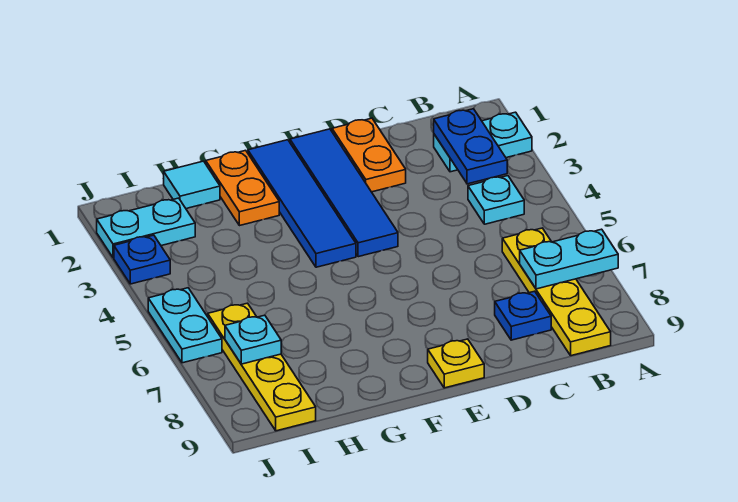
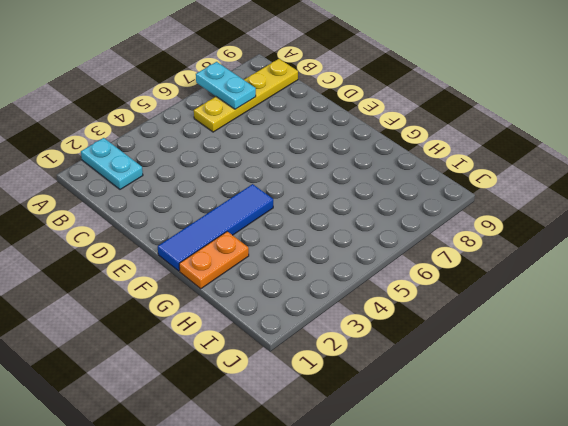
none -> cyan plate B4 level 1
none -> blue plate C8 level 1
none -> orange plate D1:D2 level 1

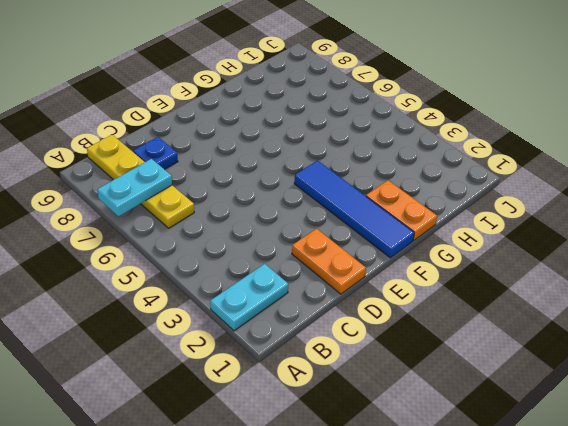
none -> cyan plate B4 level 1
none -> blue tile E1:E4 level 1
none -> yellow plate E9 level 1

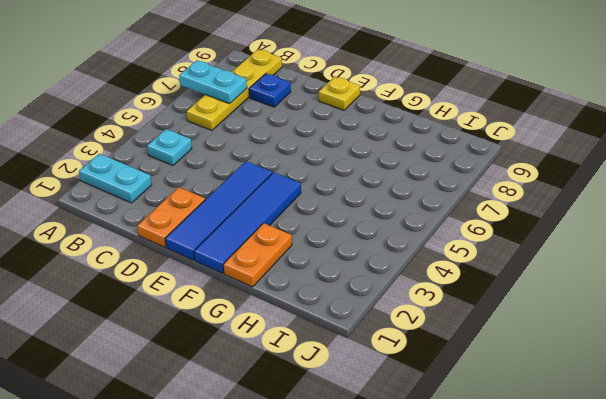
none -> cyan tile H1 level 1
none -> cyan plate I2:J2 level 1
none -> yellow plate I6:I9 level 1

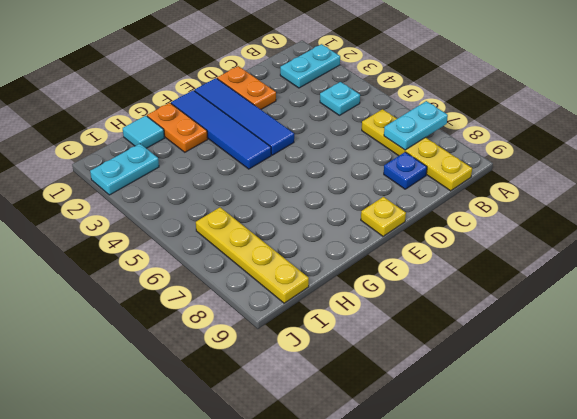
none -> blue plate J3 level 1
none -> cyan plate J5:J6 level 1
none -> blue plate B2:B3 level 2

